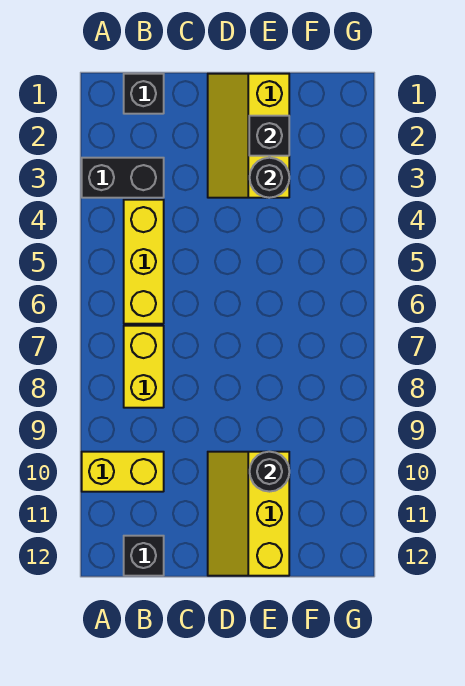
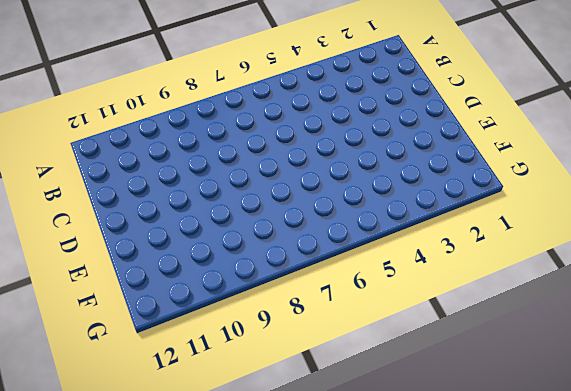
none -> black brick A3:B3 level 1
none -> yellow brick A10:B10 level 1

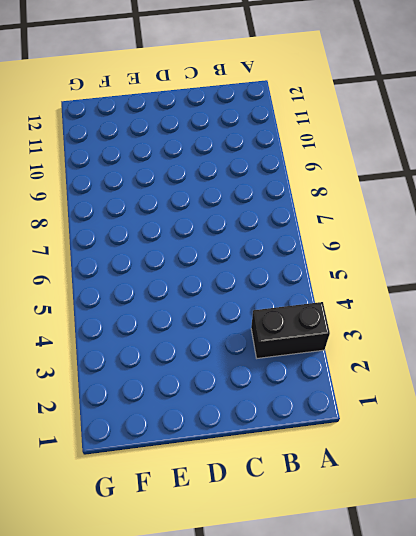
none -> yellow brick A10:B10 level 1
none -> black brick B1 level 1

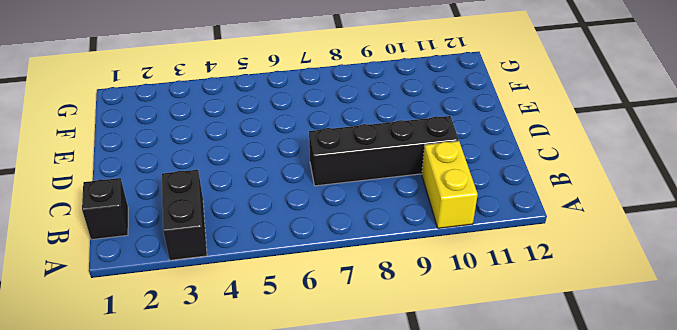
black brick C7:C10 level 1 -> none
none -> yellow brick B4:B6 level 1
none -> yellow brick B7:B8 level 1

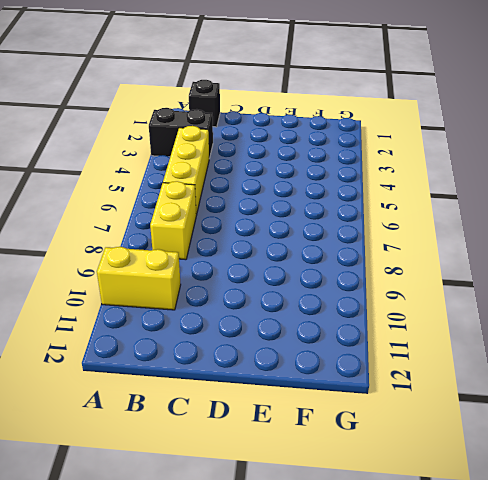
none -> black brick B12 level 1
none -> yellow slope D1:E3 level 1 top E

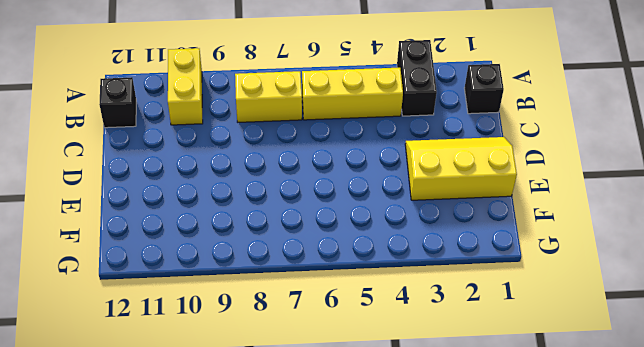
none -> yellow slope D10:E12 level 1 top E
none -> black brick E2 level 2

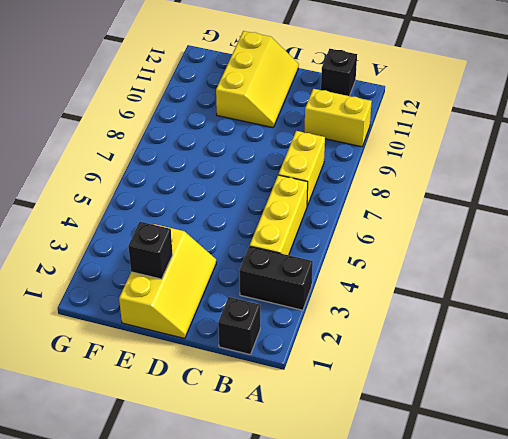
none -> black round brick E3 level 2
none -> black round brick E10 level 2

